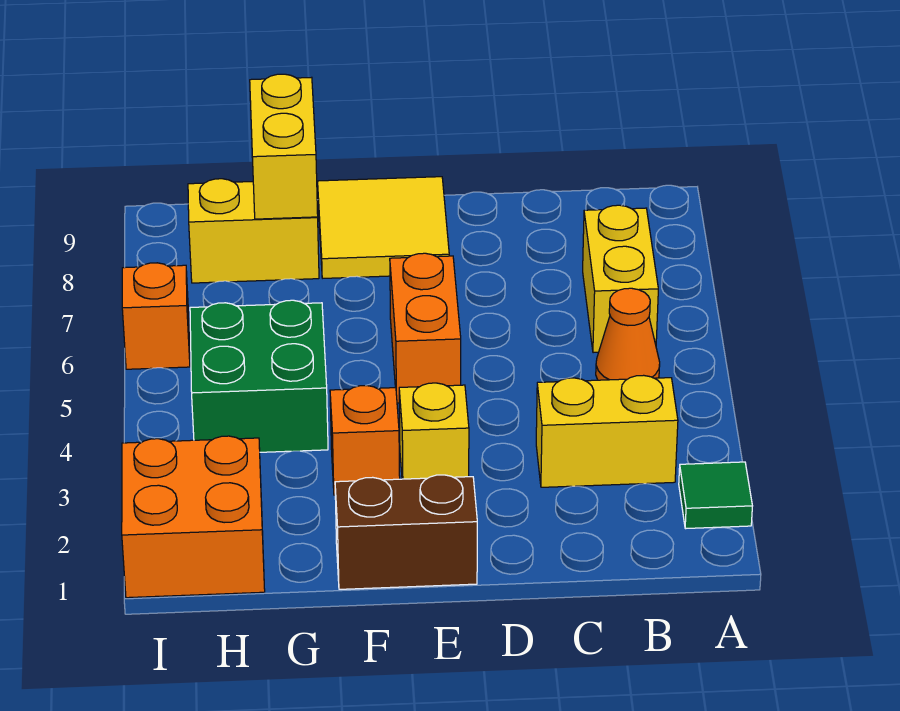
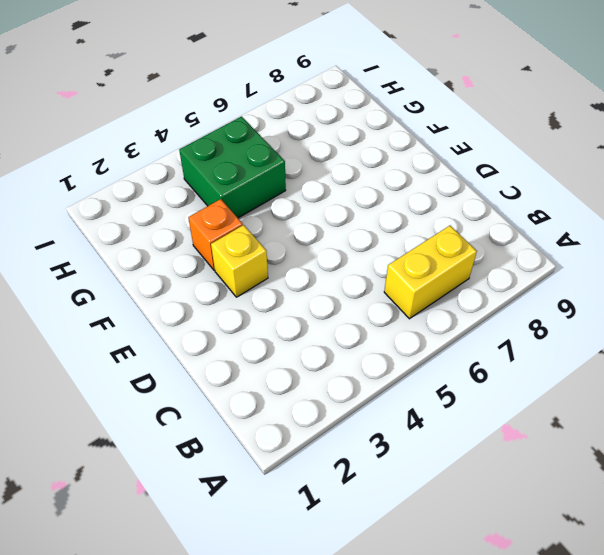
none -> green tile A2 level 1
none -> yellow brick B3:C3 level 1
none -> orange cone B5 level 1

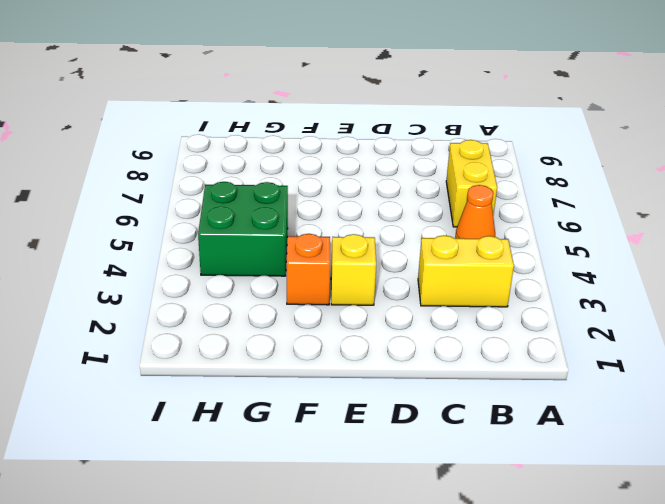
none -> green tile A2 level 1
none -> brown brick E1:F1 level 1
none -> orange brick E5:E6 level 1

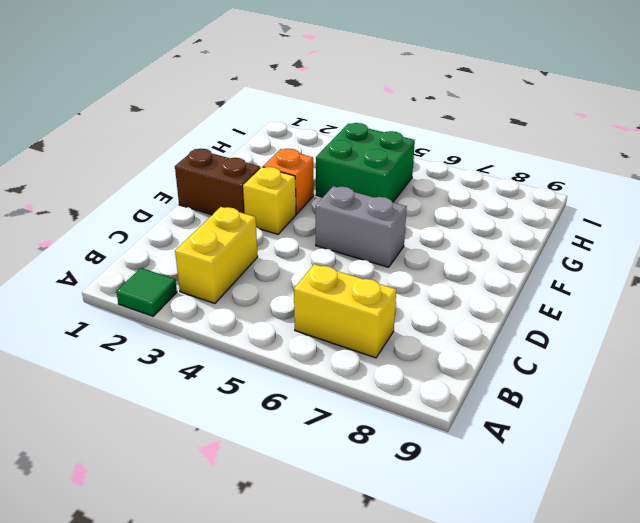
brown brick E1:E2 level 1 -> brown brick E1:F1 level 1
grey brick E5:E6 level 1 -> orange brick E5:E6 level 1
none -> orange cone B5 level 1
none -> yellow tile E8:F9 level 1
none -> yellow brick G8:H8 level 1

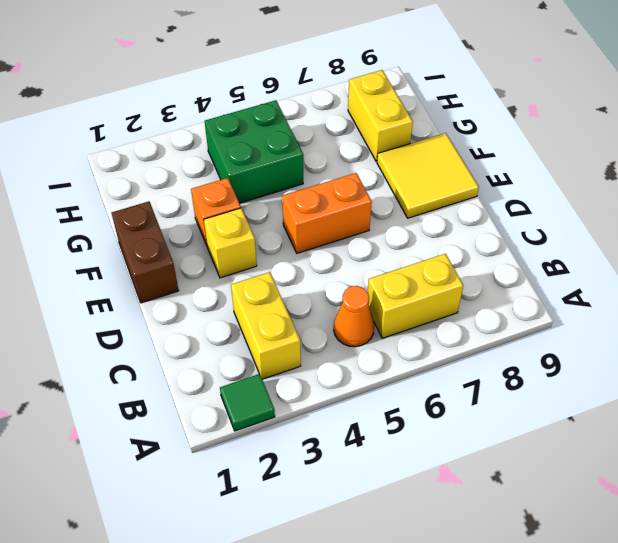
none -> orange brick H1:I2 level 1
none -> orange brick I6 level 1
none -> yellow brick G8:G9 level 2

